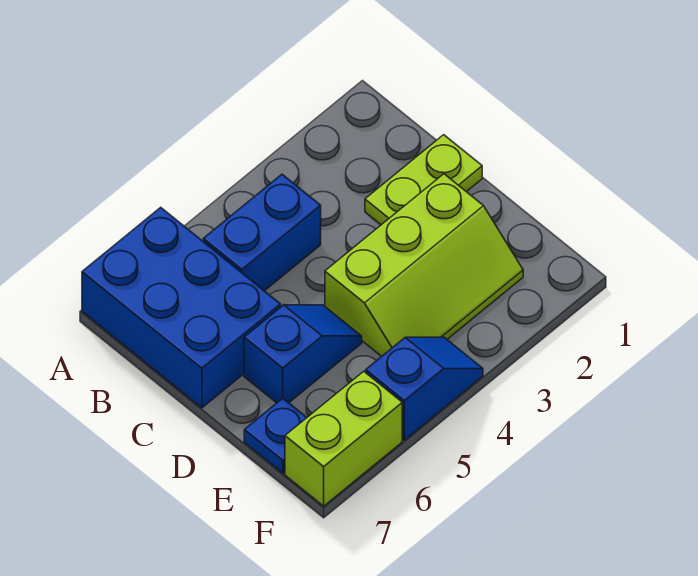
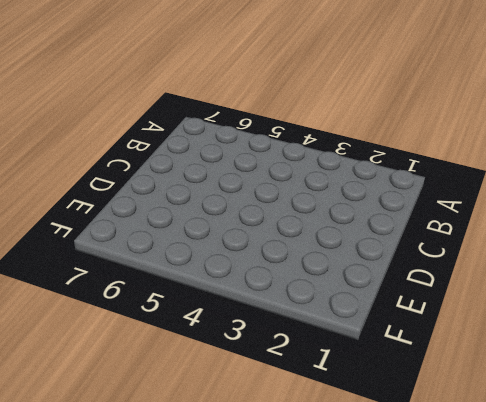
none -> blue brick A6:C7 level 1
none -> blue brick B4:B5 level 1

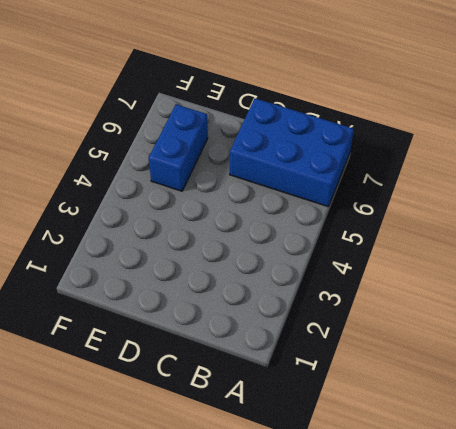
blue brick E5:E6 level 1 -> blue brick B4:B5 level 1
none -> lime plate C1:C2 level 1
none -> lime slope D2:E4 level 1 top D

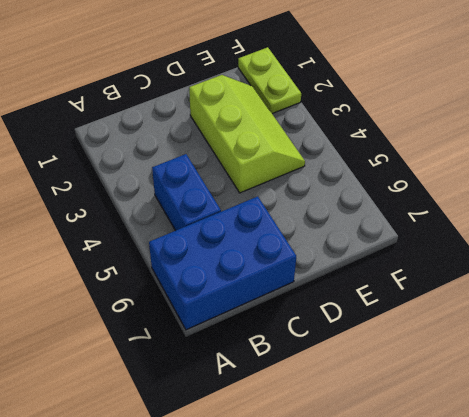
lime plate F1:F2 level 1 -> lime plate C1:C2 level 1
none -> blue slope D5:D6 level 1 top 6
none -> blue plate E7 level 1

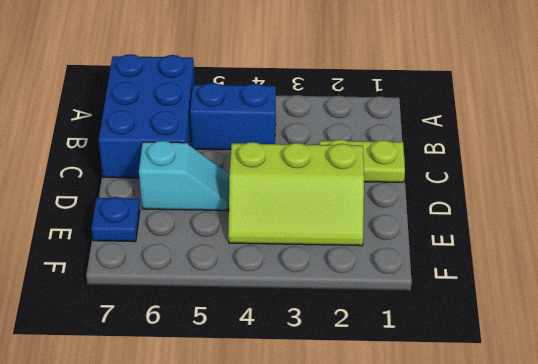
cyan slope D5:D6 level 1 top 6 -> blue slope D5:D6 level 1 top 6
none -> blue slope F4:F5 level 1 top 5
none -> lime brick F6:F7 level 1

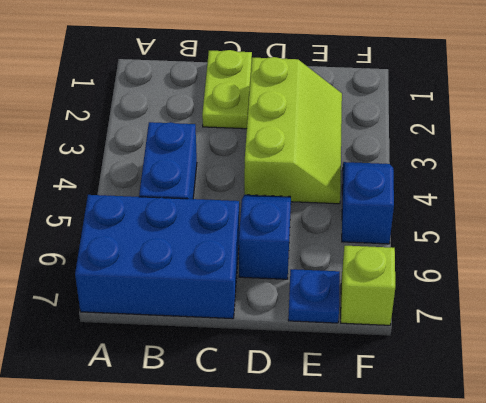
lime brick F7 level 1 -> lime brick F6:F7 level 1

